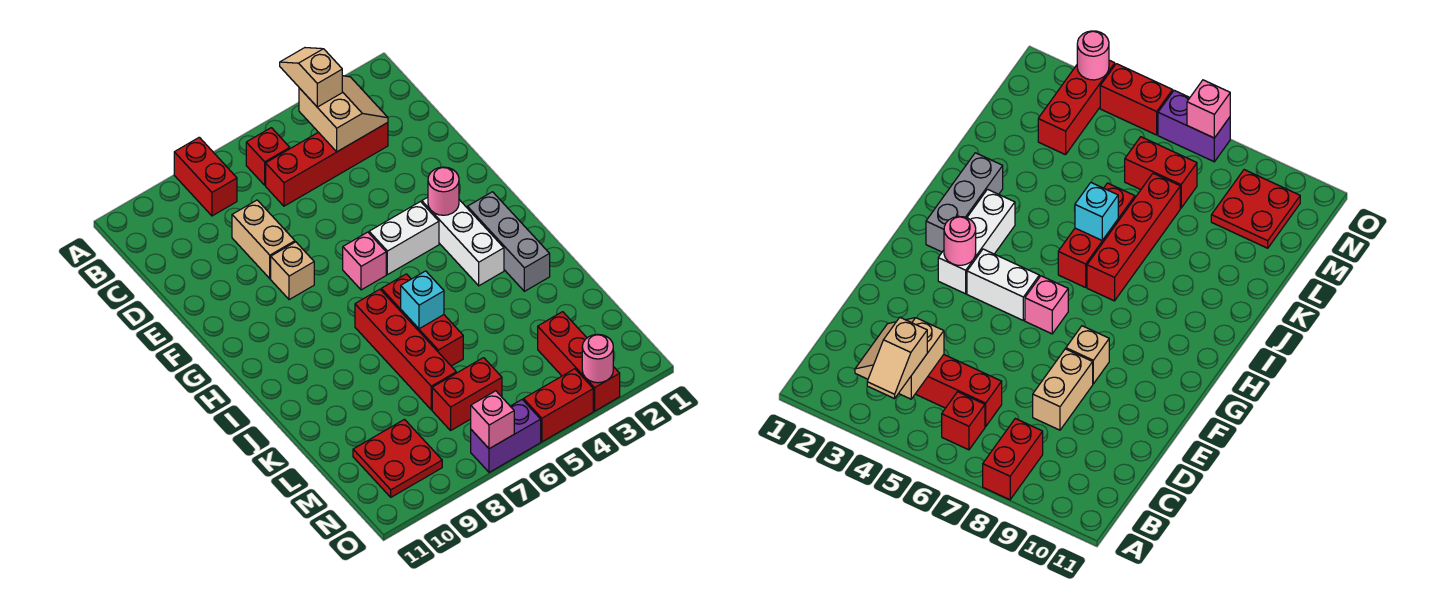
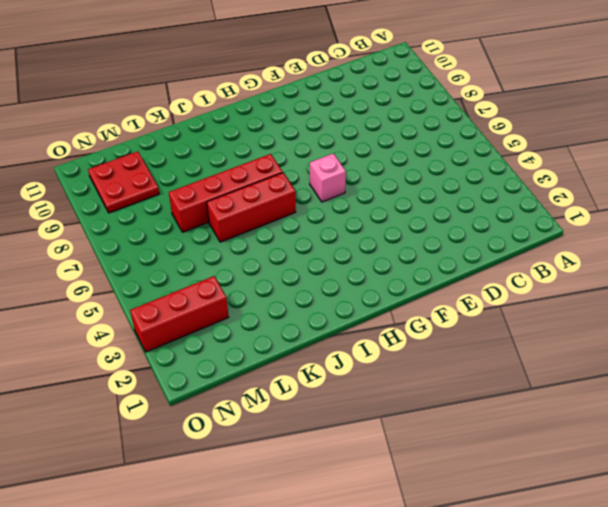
none -> red brick A8:B8 level 1
none -> red brick B6 level 1
none -> red brick C3:C6 level 1

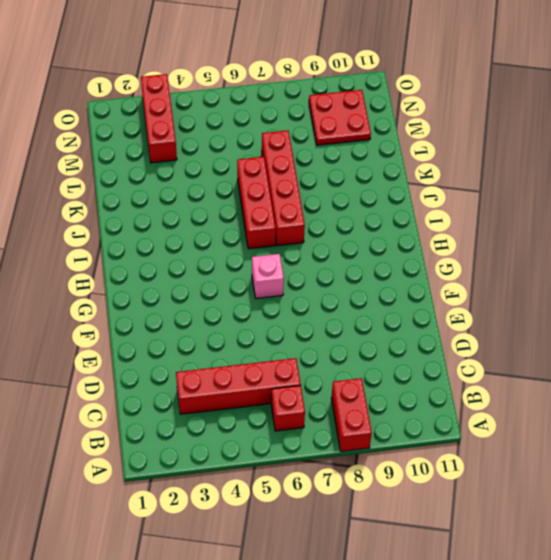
none -> tan brick D8:E8 level 1
none -> tan brick F8 level 1
none -> white brick G3:I3 level 1

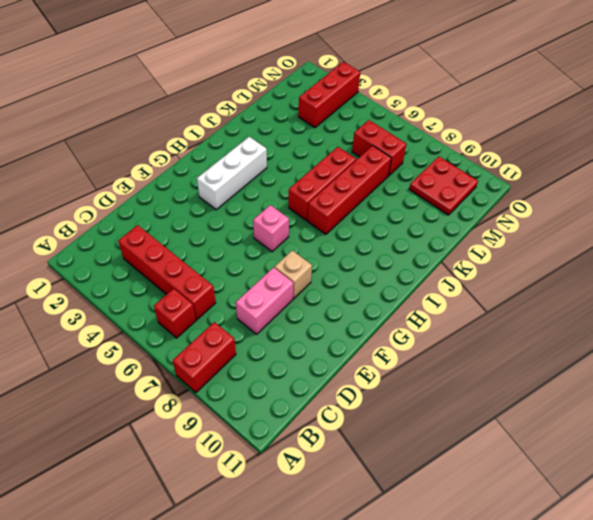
pink brick D8:E8 level 1 -> tan brick D8:E8 level 1
none -> white brick G4:G5 level 1
none -> grey brick H2:J2 level 1
none -> red brick O4:O5 level 1

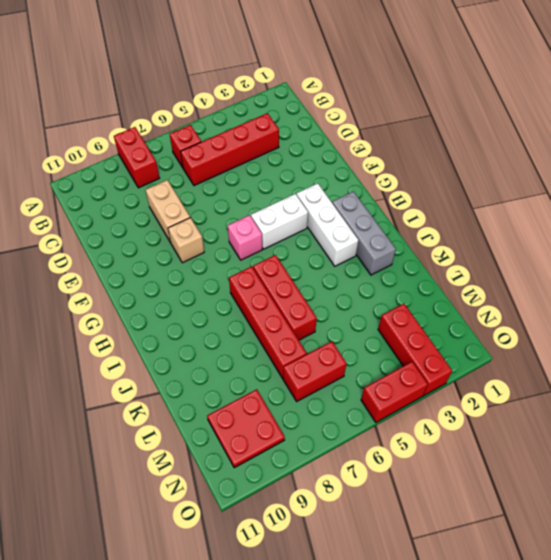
none -> purple brick O6:O7 level 1
none -> tan slope B3:C4 level 2 top 4
none -> pink round brick G3 level 2

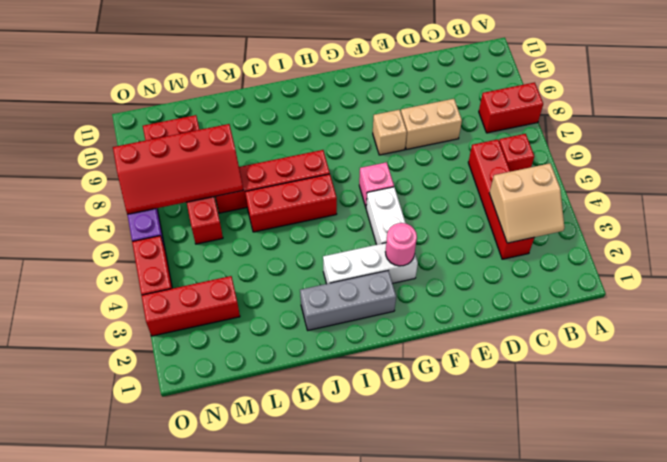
red slope L7:O8 level 2 top 8 -> pink brick O7 level 2
none -> cyan brick J6 level 2
none -> pink round brick O3 level 2
none -> tan slope A4:B4 level 3 top B

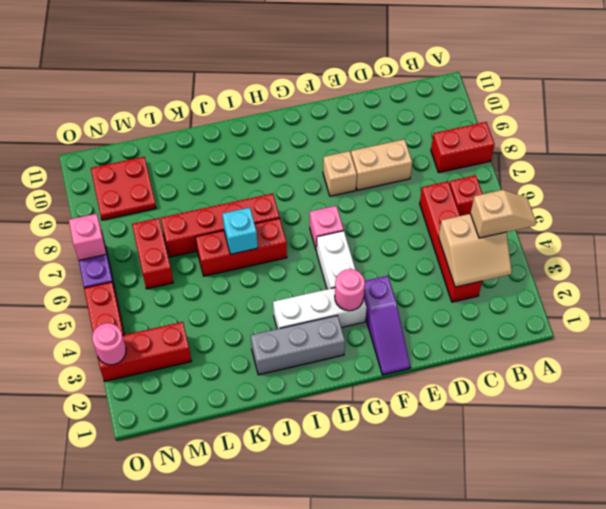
purple slope F1:F3 level 1 top 3 -> none

